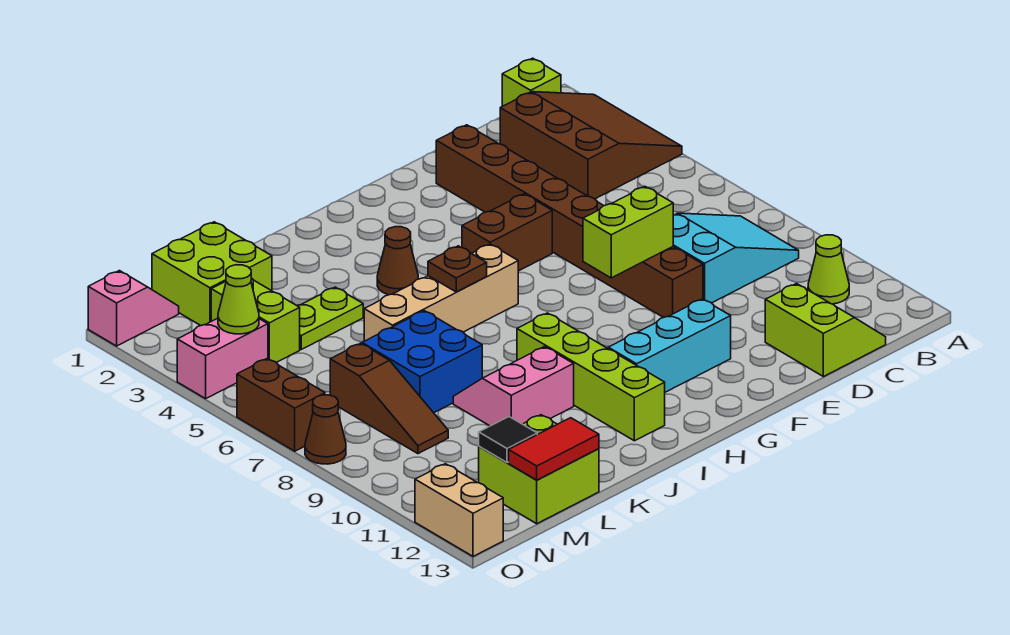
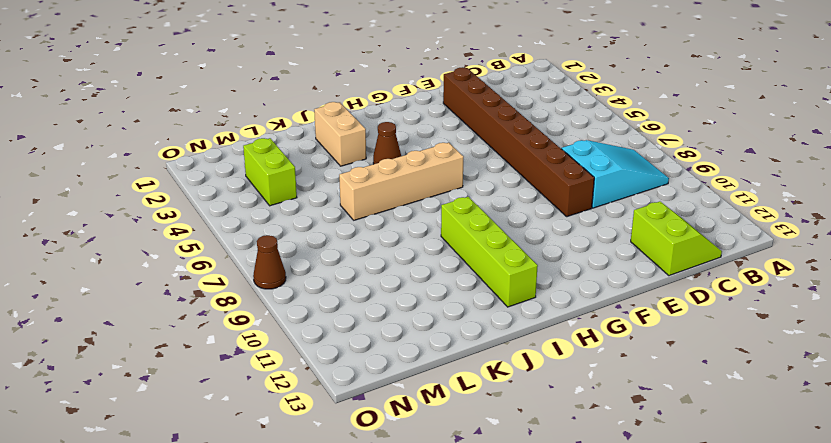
tan brick J2:J3 level 1 -> tan brick O12:O13 level 1
none -> brown slope A2:C4 level 1 top C
none -> lime brick B1 level 1
none -> lime cone B11 level 1

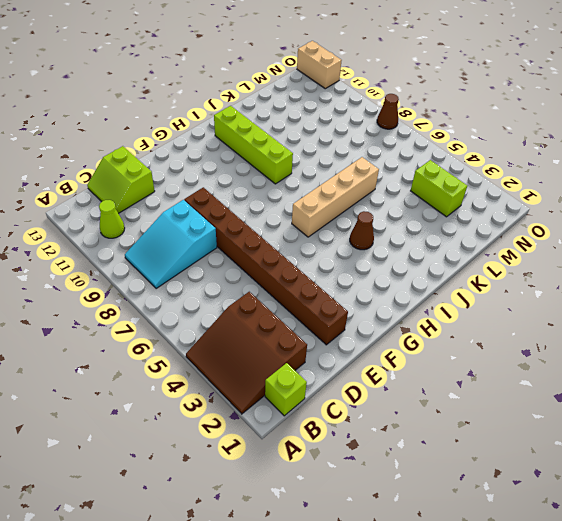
none -> brown brick F5:G5 level 1
none -> cyan brick F11:H11 level 1
none -> pink slope J9:K10 level 1 top 10

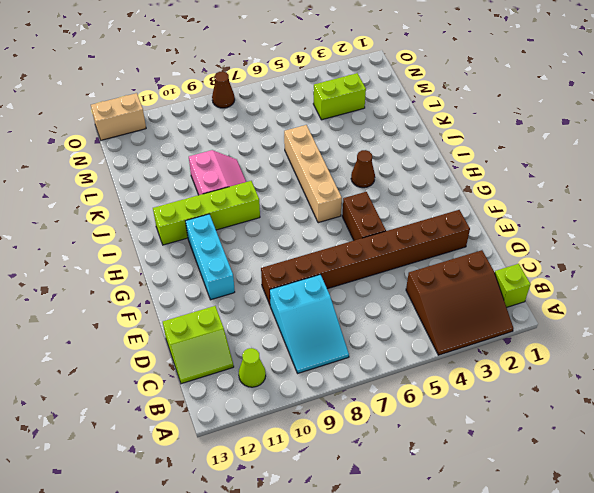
none -> lime plate K4:L4 level 1
none -> blue brick K7:L8 level 1
none -> lime brick L1:M2 level 1

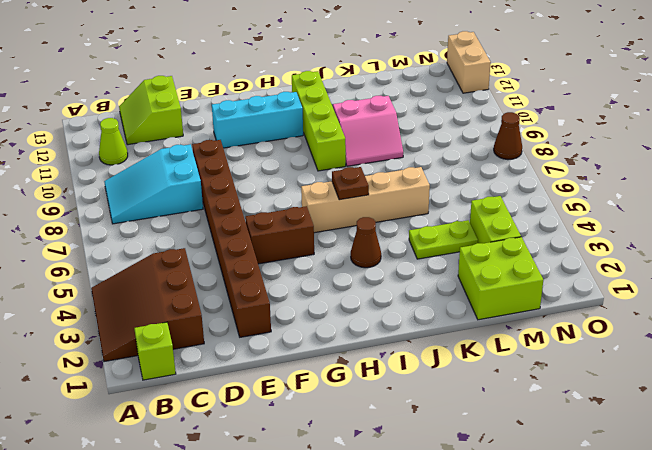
none -> blue brick K7:L8 level 1
none -> lime brick L12:M13 level 1
none -> brown slope M7:M9 level 1 top 7

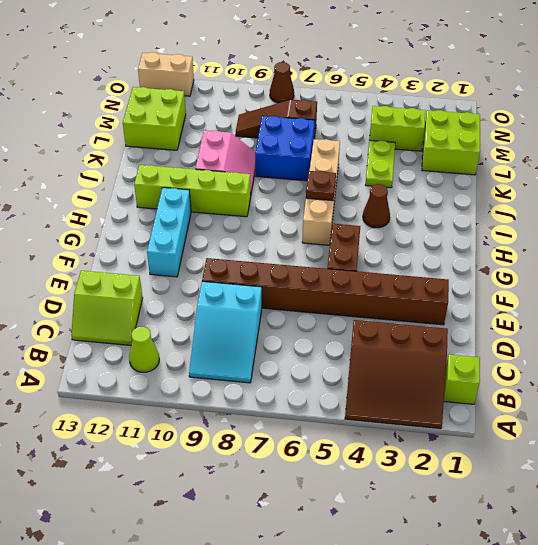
none -> pink slope N1:O1 level 1 top O
none -> pink brick N4:O4 level 1
none -> brown brick O6:O7 level 1

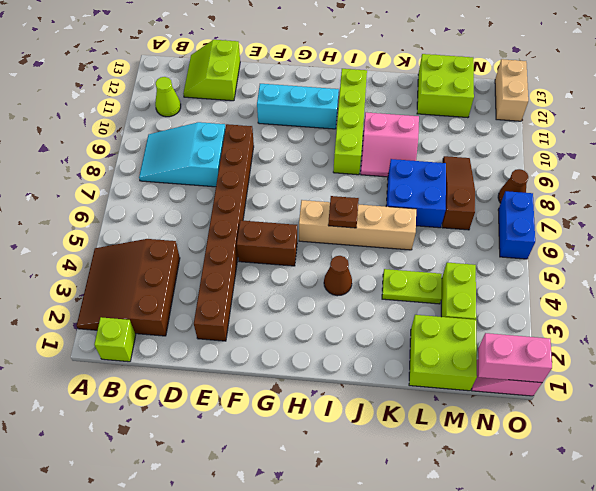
pink brick N1:O1 level 2 -> pink brick N4:O4 level 1
blue brick O6:O7 level 1 -> brown brick O6:O7 level 1
none -> lime brick E8:F8 level 2
none -> red tile L13:M13 level 2
none -> black tile M12 level 2

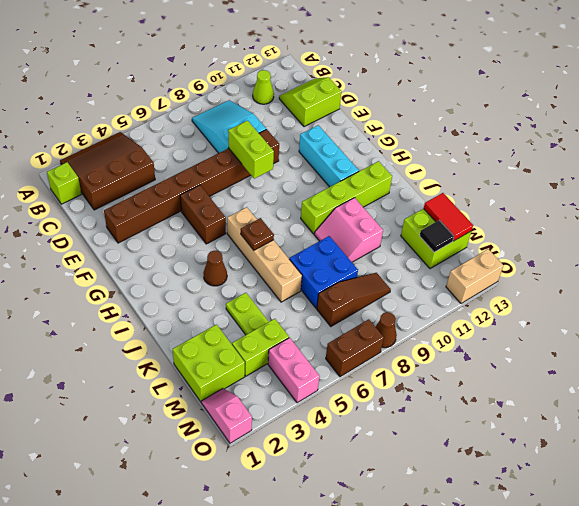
none -> lime cone N4 level 2

